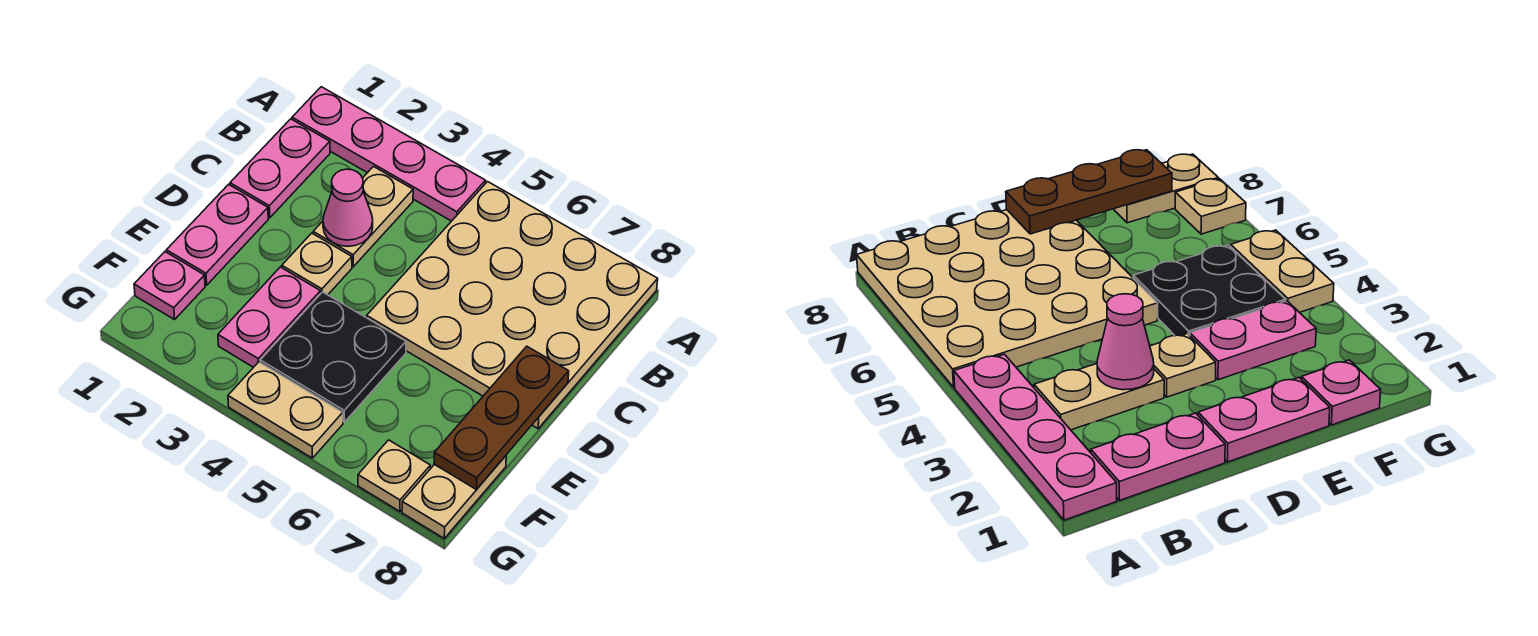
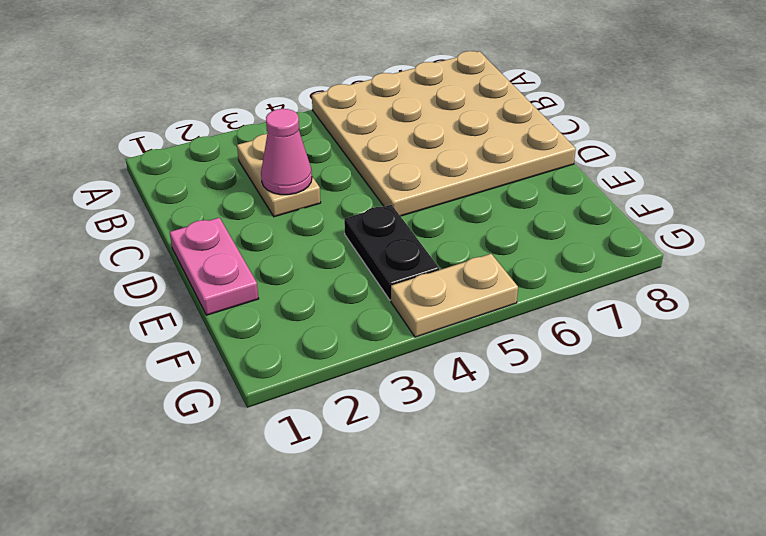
black plate E4:F4 level 1 -> black plate E4:F5 level 1
none -> pink plate A1:A4 level 1
none -> pink plate B1:C1 level 1
none -> tan plate D3 level 1

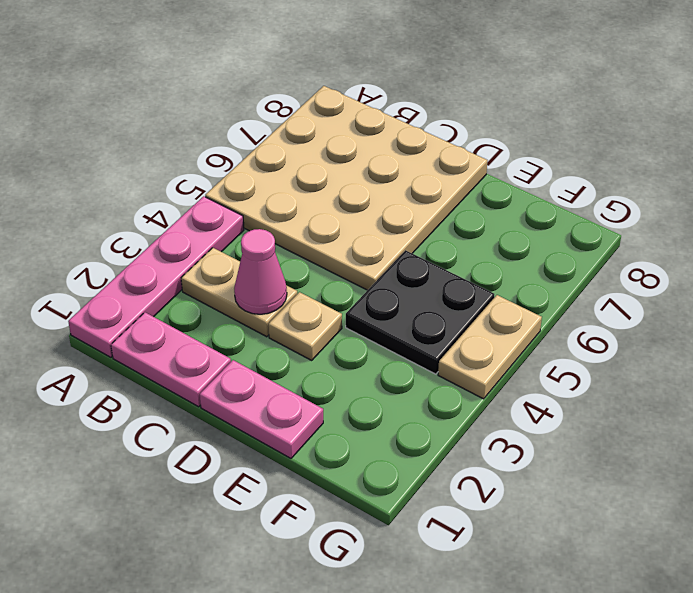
none -> pink plate E3:F3 level 1
none -> pink plate F1 level 1
none -> tan plate F8:G8 level 1

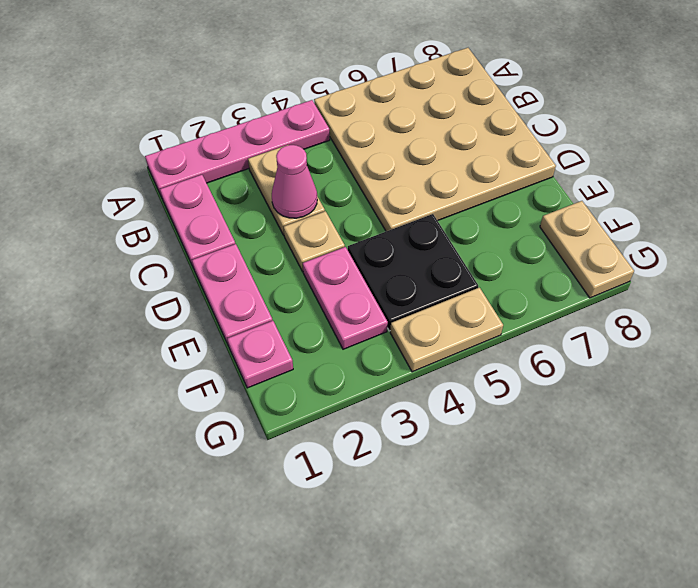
none -> tan plate G7 level 1
none -> brown plate D8:F8 level 2

